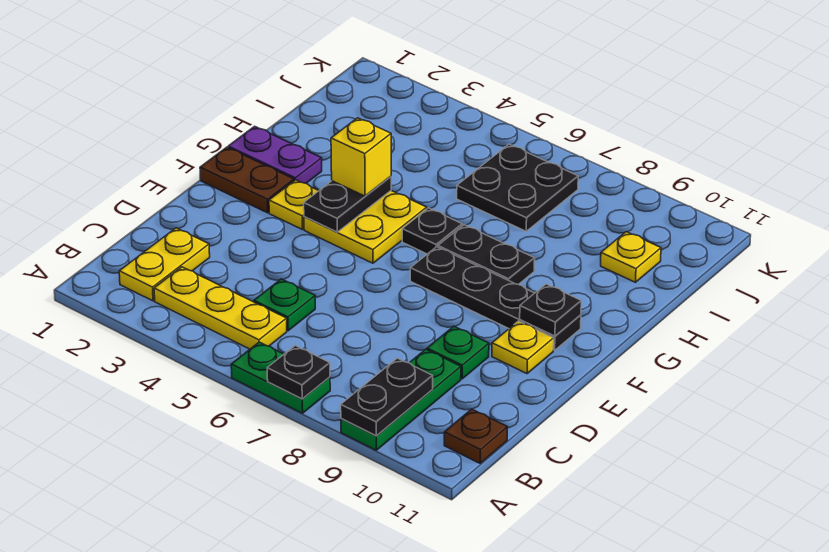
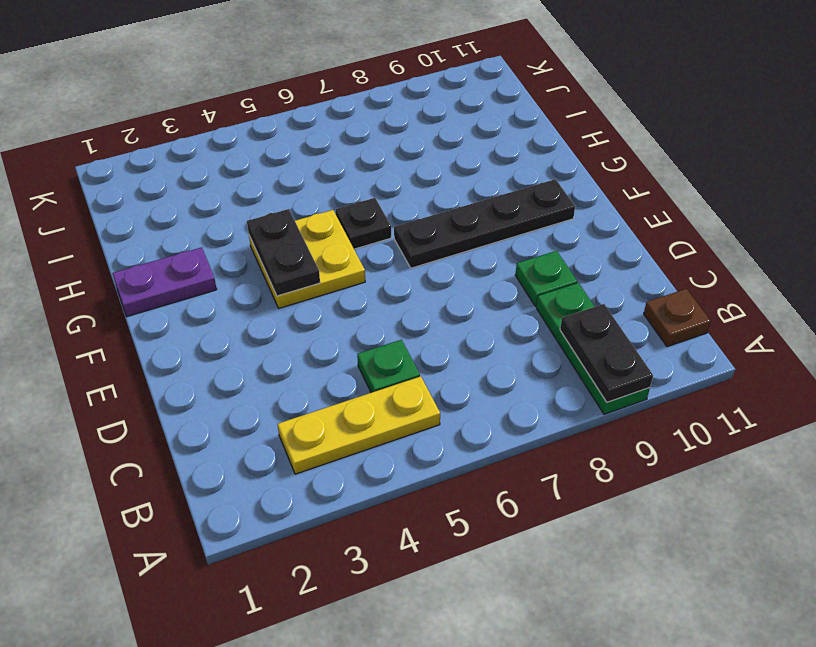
none -> green plate A6:A7 level 1
none -> yellow plate B2:C2 level 1
none -> yellow plate E10 level 1

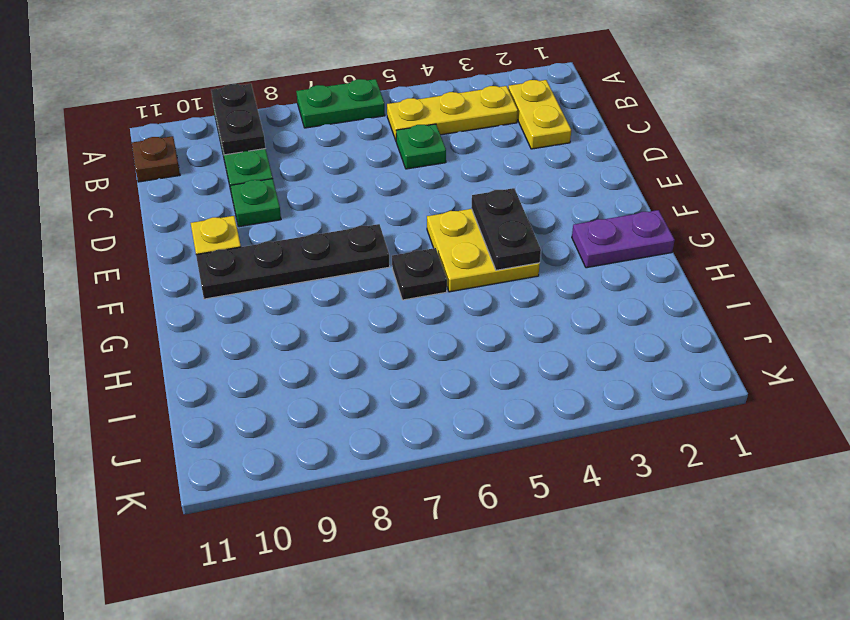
none -> brown plate F1:F2 level 1
none -> yellow plate F3 level 1
none -> black plate G7:G8 level 1

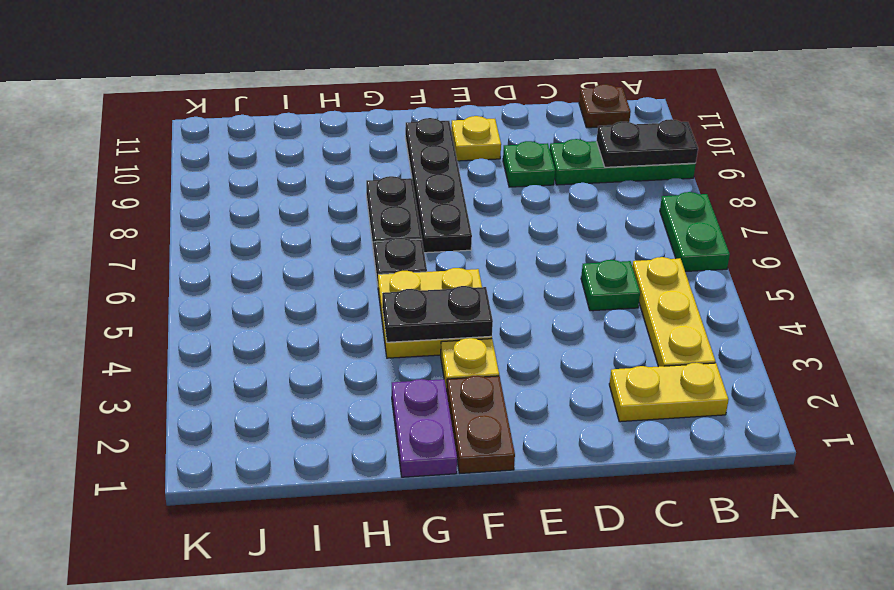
none -> black plate I6:J7 level 1
none -> yellow plate I10 level 1
none -> black plate A7 level 2

